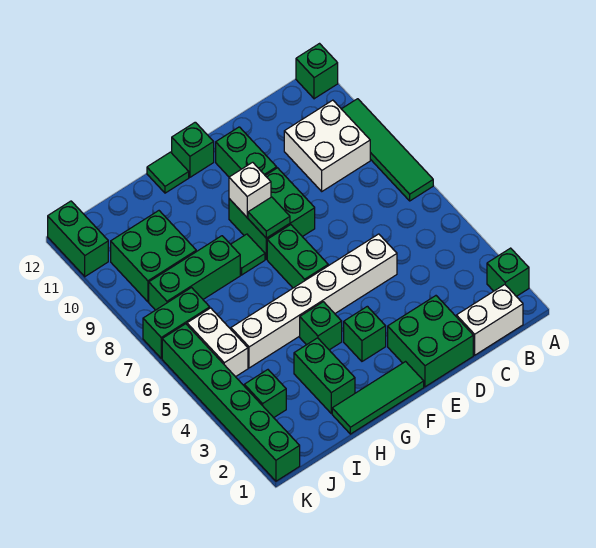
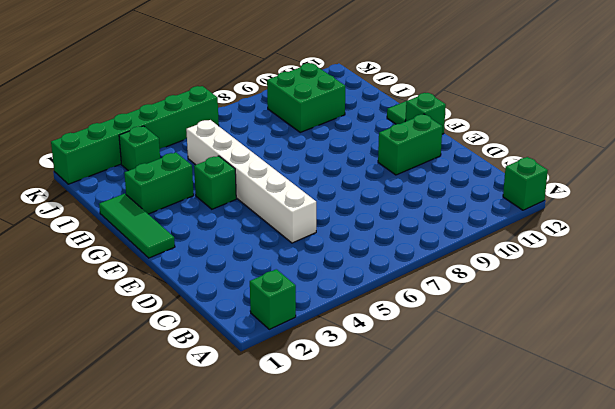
none -> green tile A7:A10 level 1
none -> white brick B1:C1 level 1
none -> white brick B9:C10 level 1

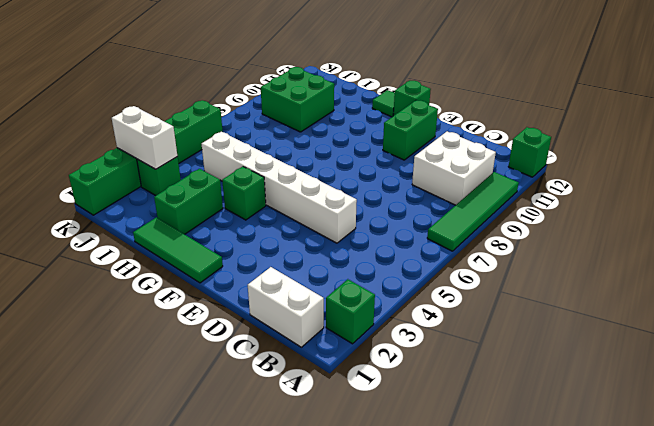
white brick J3:K3 level 2 -> white brick J5:J6 level 1
none -> green brick D1:E2 level 1
none -> green brick E8:F9 level 1
none -> green brick F3 level 1

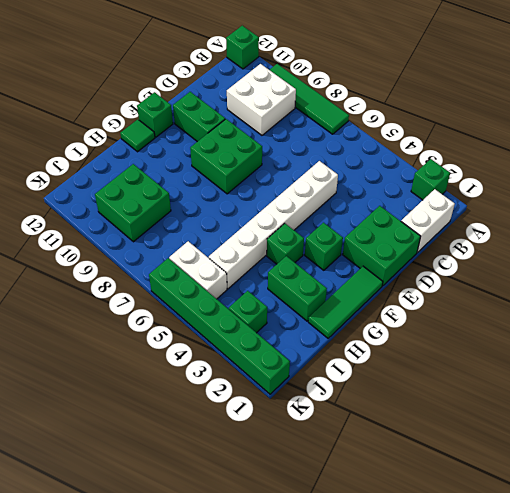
none -> green brick F6:F7 level 1
none -> green tile G8 level 1
none -> green brick H8:J8 level 1

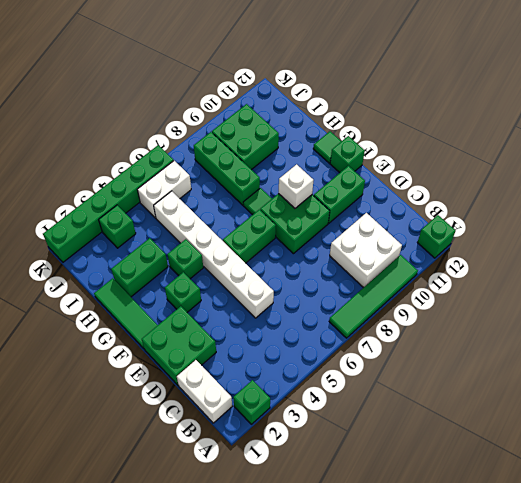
none -> green brick J7:K7 level 1
none -> green brick K11:K12 level 1
none -> green tile F8 level 2

